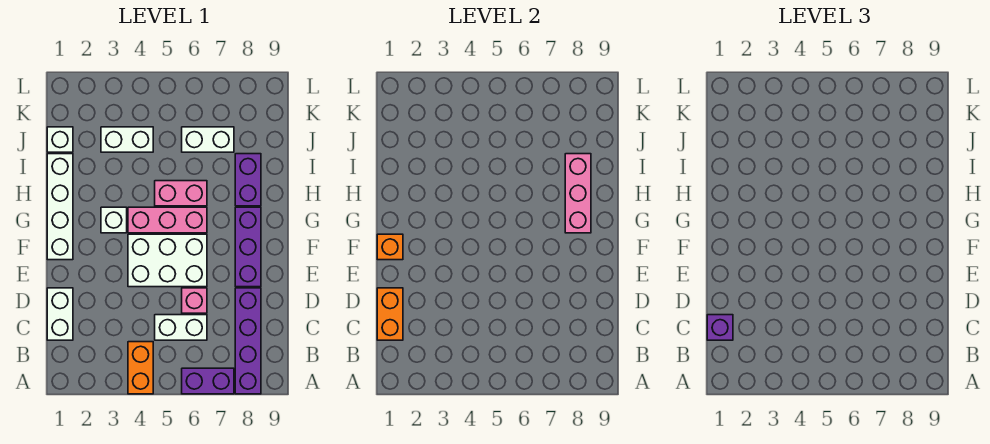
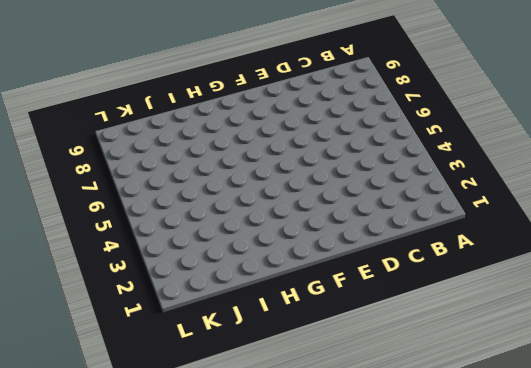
none -> orange brick A4:B4 level 1
none -> purple brick A6:A7 level 1
none -> purple brick A8:D8 level 1

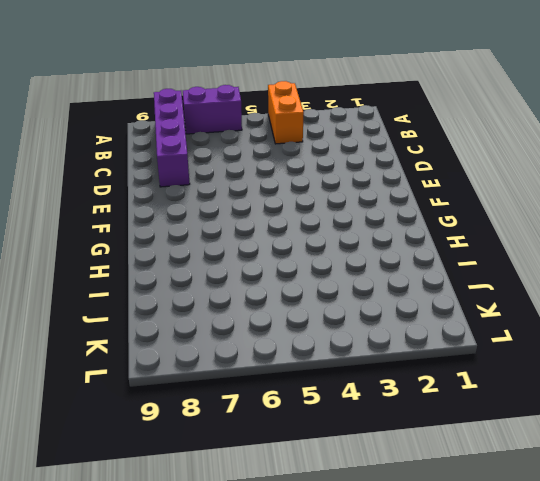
none -> white brick C1:D1 level 1
none -> white brick C5:C6 level 1
none -> pink brick D6 level 1

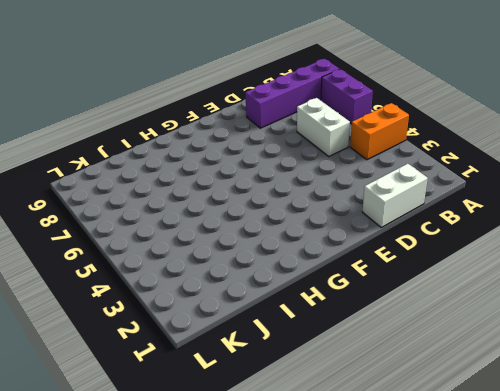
none -> pink brick D6 level 1
none -> white brick E4:F6 level 1
none -> purple brick E8:G8 level 1

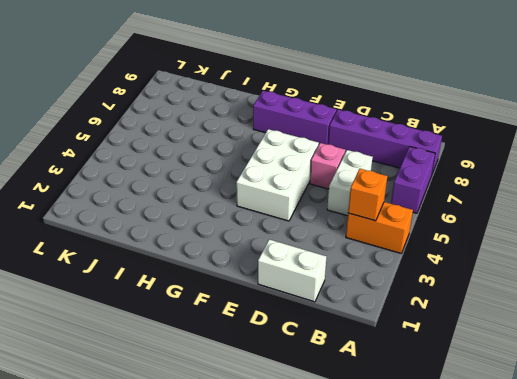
orange brick B4 level 2 -> orange brick F1 level 2
none -> white brick F1:I1 level 1
none -> white brick G3 level 1
none -> pink brick G4:G6 level 1

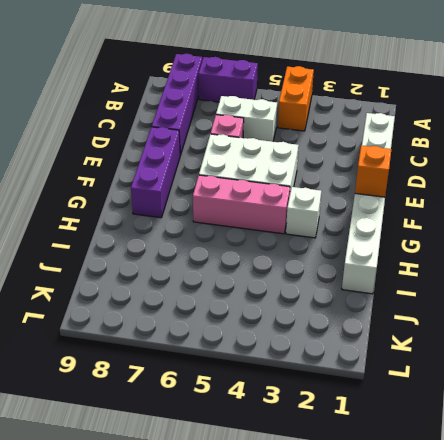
none -> pink brick H5:H6 level 1
none -> purple brick H8:I8 level 1
none -> white brick J1 level 1

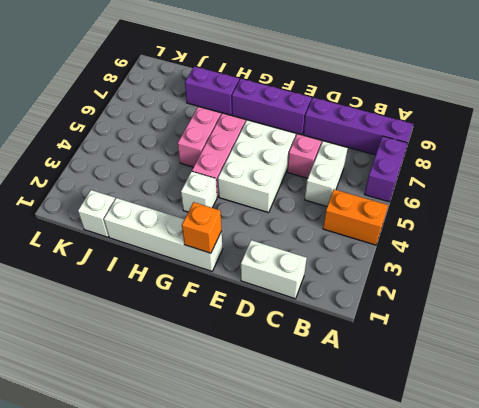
none -> white brick J3:J4 level 1
none -> white brick J6:J7 level 1
none -> orange brick C1:D1 level 2

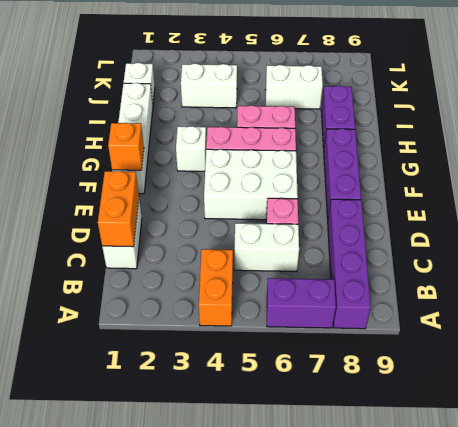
none -> pink brick G8:I8 level 2
none -> purple brick C1 level 3

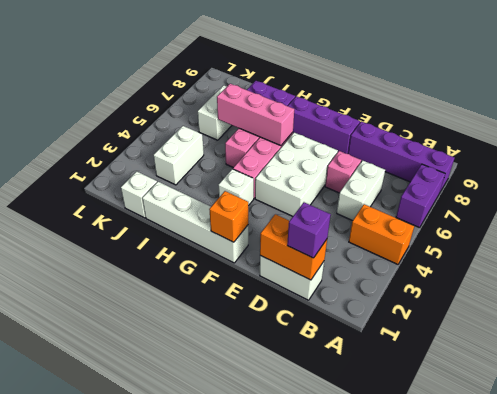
pink brick G6:I6 level 2 -> pink brick G8:I8 level 2

